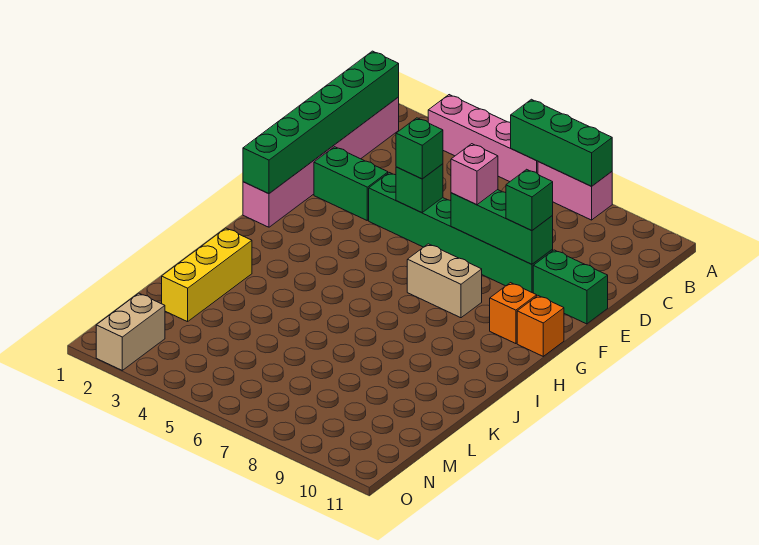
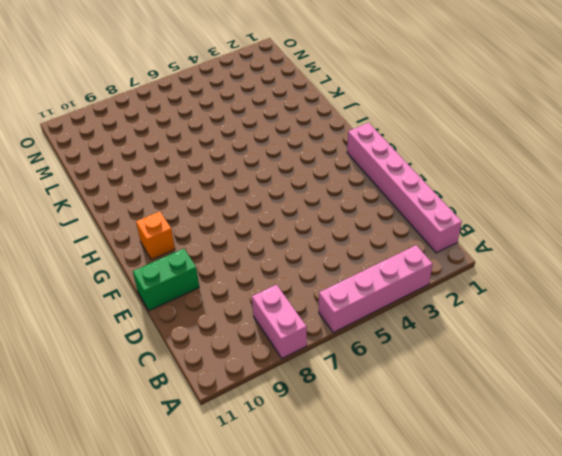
pink brick A8:B8 level 1 -> pink brick A7:A8 level 1
none -> green brick E2:E3 level 1
none -> green brick E4:E9 level 1
none -> tan brick G7:G8 level 1

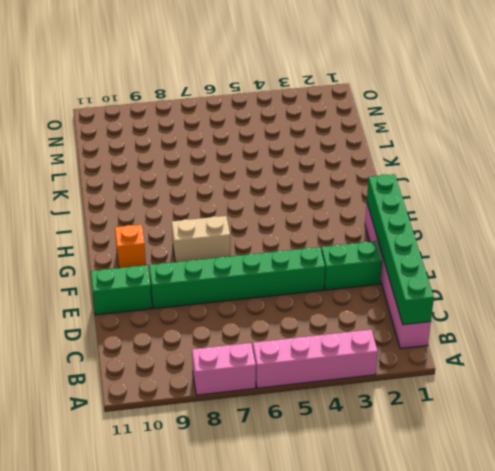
none -> orange brick G11 level 1
none -> yellow brick J2:L2 level 1
none -> tan brick N2:O2 level 1

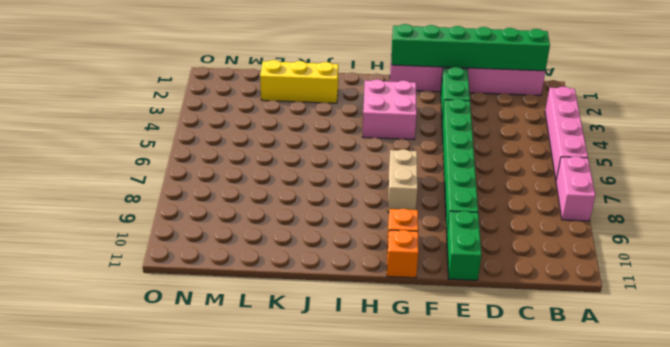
pink brick G3:H4 level 1 -> none
none -> tan brick N2:O2 level 1
none -> green brick A6:A8 level 2
none -> green brick E5 level 2

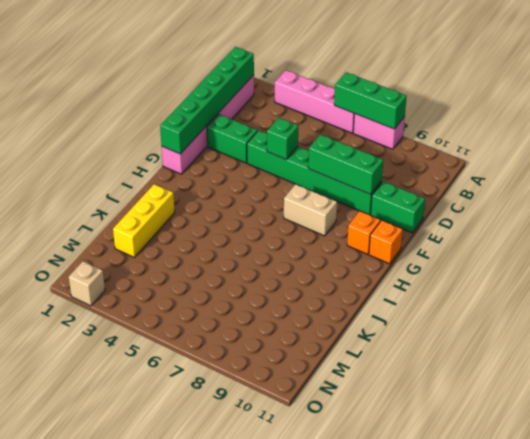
tan brick O2 level 1 -> tan brick N2:O2 level 1
none -> green brick E5 level 3
none -> pink brick E7 level 3
none -> green brick E9 level 3

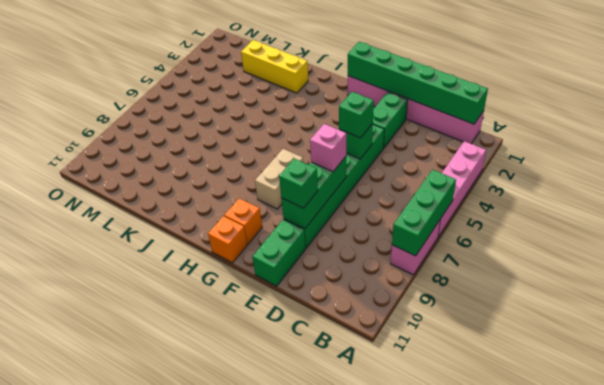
none -> tan brick N2:O2 level 1

